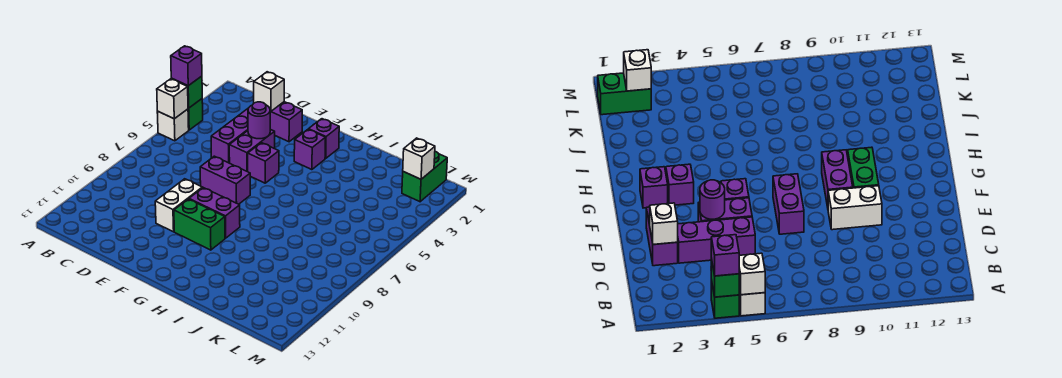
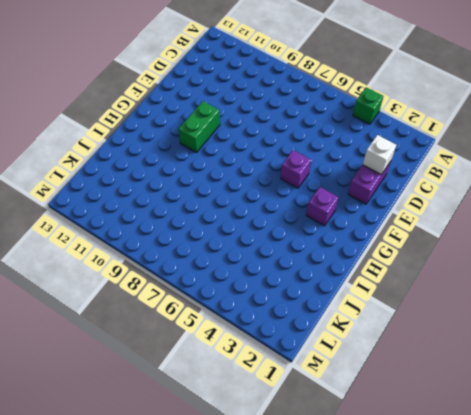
none -> white brick A5 level 1
none -> purple brick D3:D5 level 1
none -> purple brick E4:E5 level 1

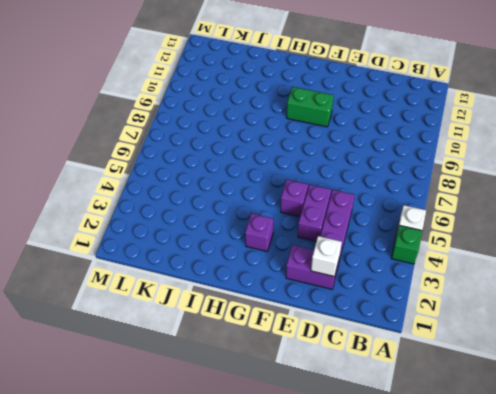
none -> purple brick E7:F7 level 1
none -> white brick E9:E10 level 1
none -> purple brick F9:G9 level 1

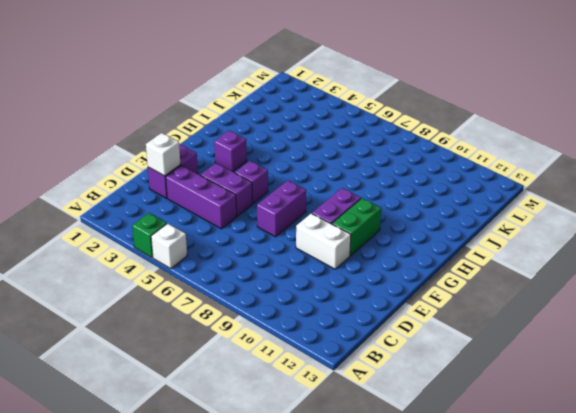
none -> purple brick G2 level 1
none -> green brick L1:L2 level 1
none -> green brick A4 level 2

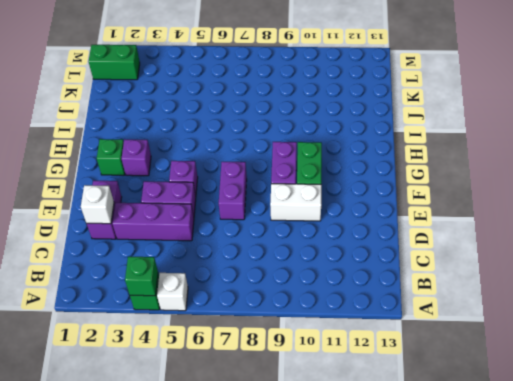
green brick G2 level 1 -> purple brick G2 level 1
none -> white brick A5 level 2
none -> purple round brick E4 level 2
none -> white brick L2 level 2

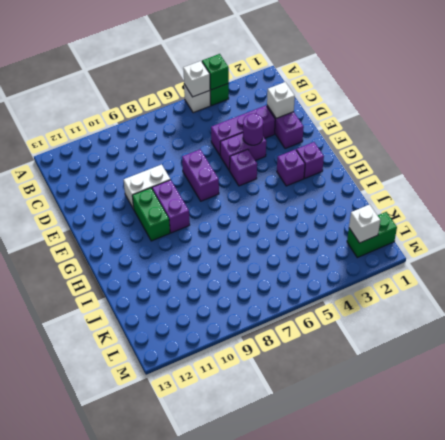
none -> purple brick A4 level 3

